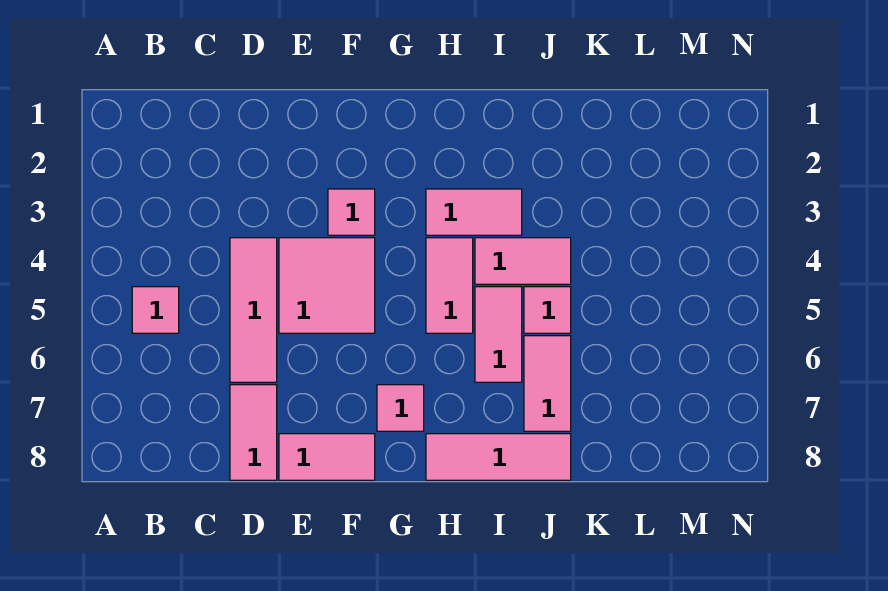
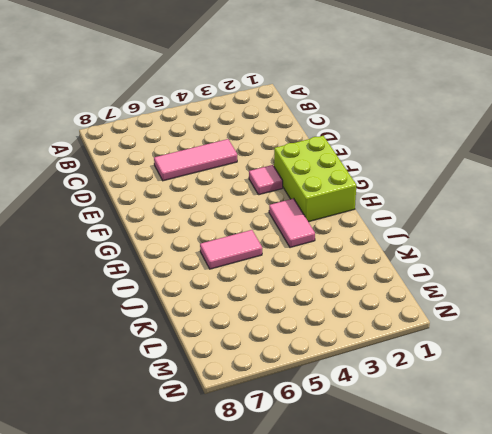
lime brick F1:H2 level 1 -> none
none -> pink tile B5 level 1
none -> pink tile D7:D8 level 1
none -> pink tile E4:F5 level 1

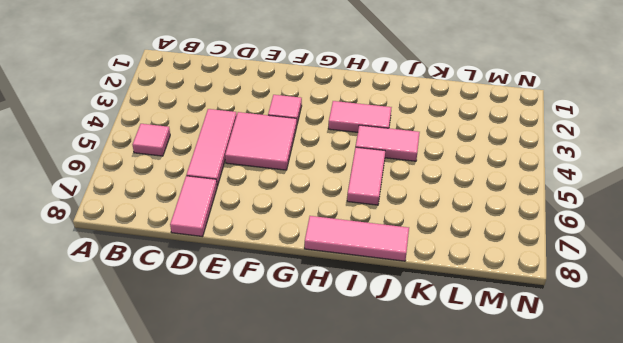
none -> pink tile E8:F8 level 1
none -> pink tile G7 level 1
none -> pink tile H4:H5 level 1

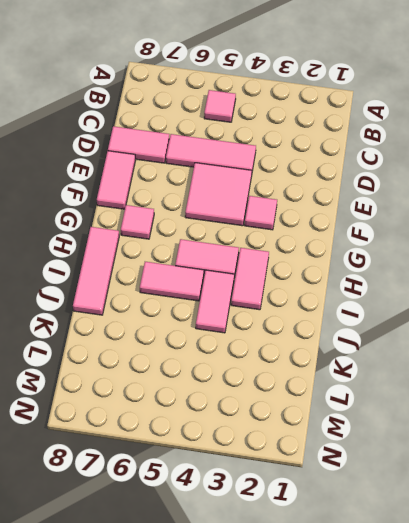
none -> pink tile J5 level 1
none -> pink tile J6:J7 level 1

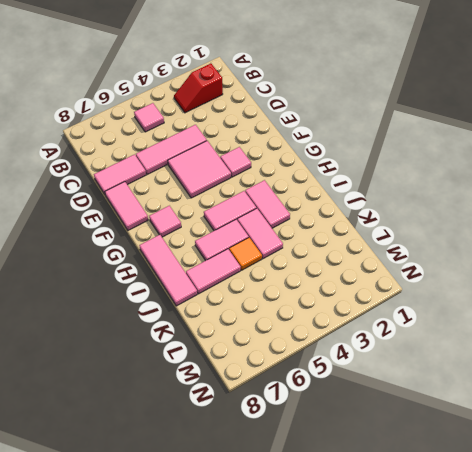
red slope B2:B3 level 1 top 2 -> none
orange tile J5 level 1 -> pink tile J5 level 1

